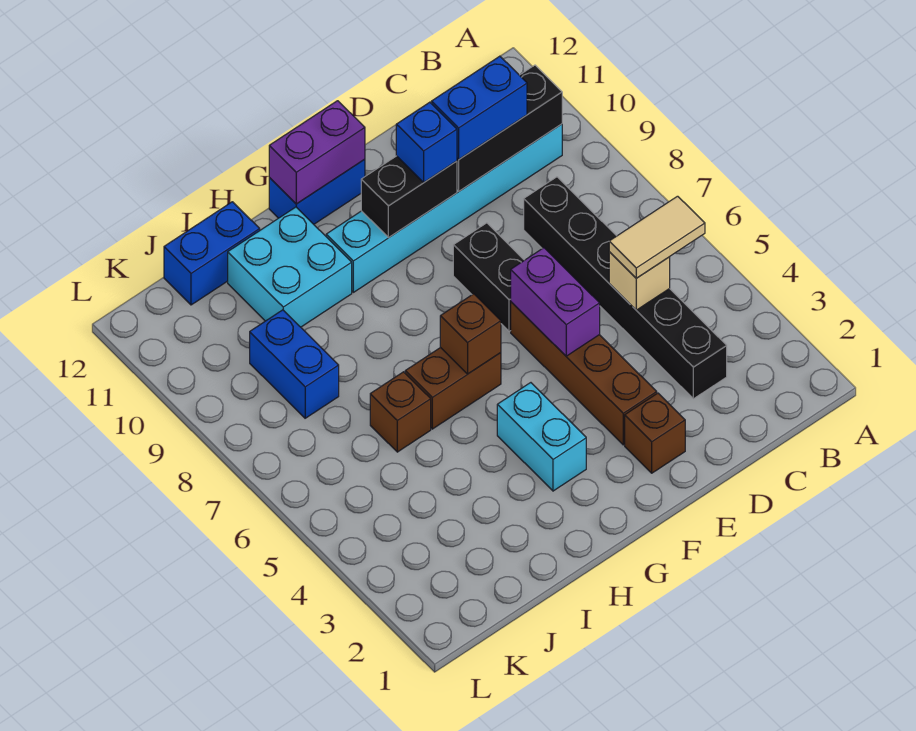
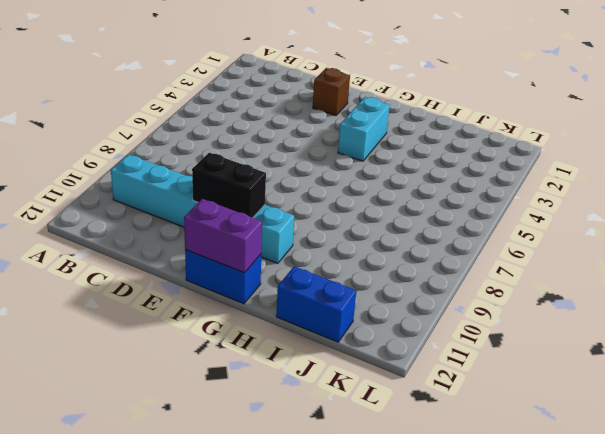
none -> black brick C3:C8 level 1
none -> brown brick E3:E6 level 1
none -> black brick E7:E8 level 1

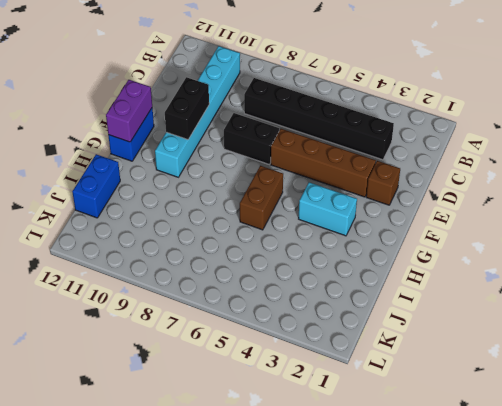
none -> cyan brick H10:I11 level 1
none -> brown brick I6 level 1
none -> blue brick J8:J9 level 1

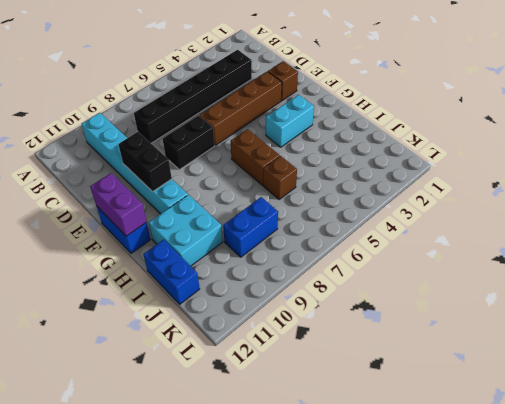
none -> black brick B10:D10 level 2
none -> tan brick C5 level 2
none -> purple brick E5:E6 level 2

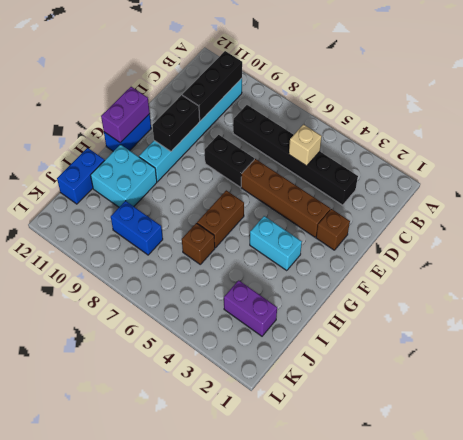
purple brick J2:J3 level 1 -> purple brick E5:E6 level 2
none -> brown brick G6 level 2
none -> tan tile B5:C5 level 3
none -> blue brick C10:D10 level 3

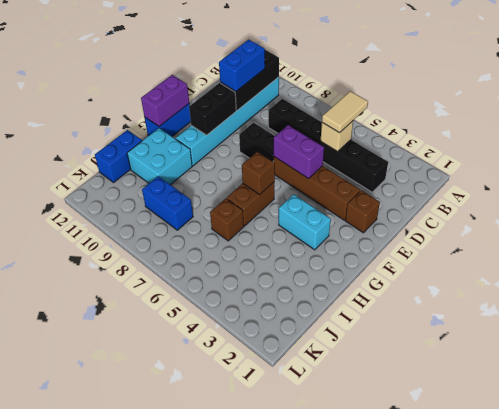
none -> blue brick E10 level 3

